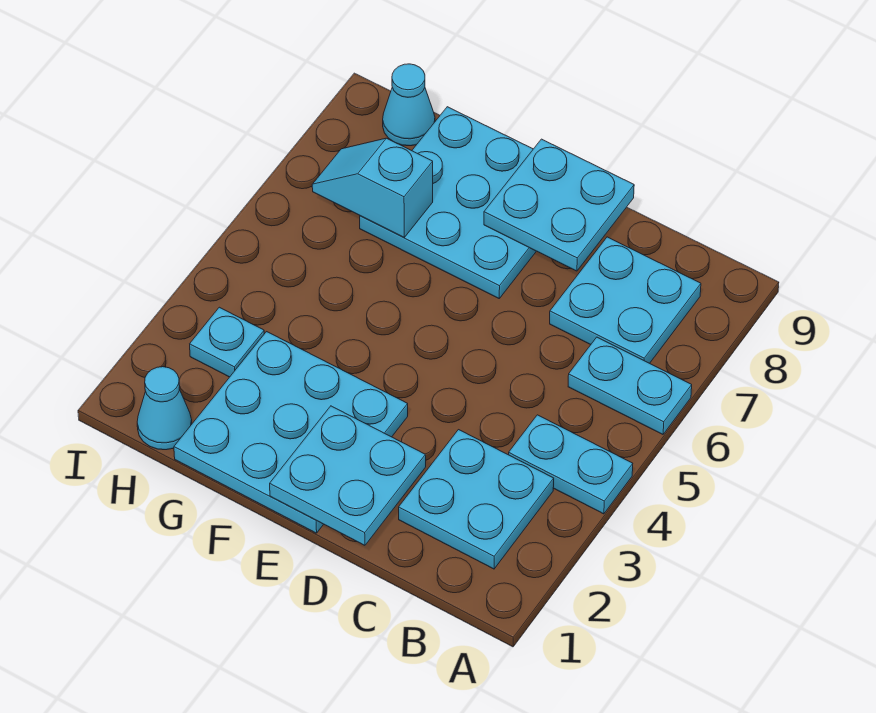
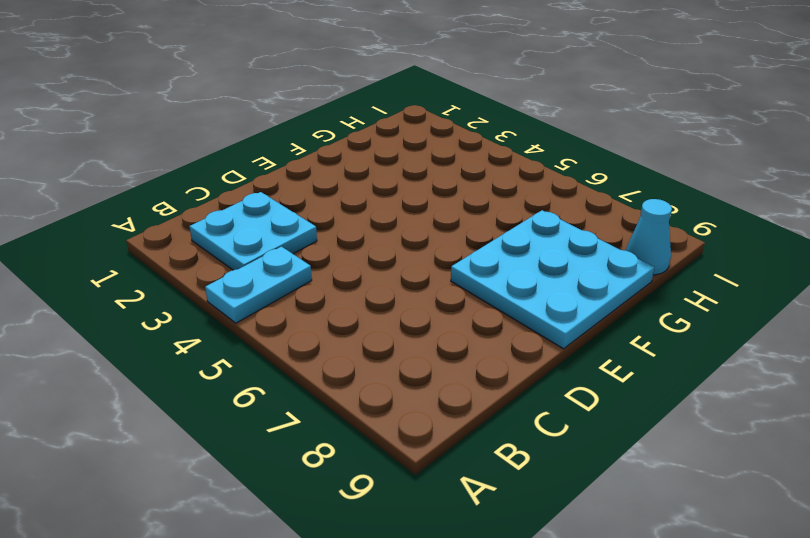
none -> cyan plate A6:B6 level 1
none -> cyan plate B7:C8 level 1
none -> cyan plate E1:G3 level 1

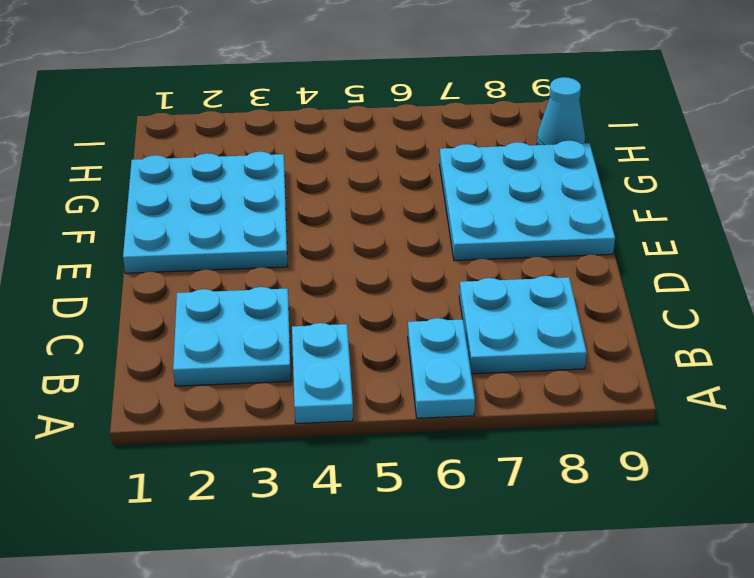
none -> cyan cone H1 level 1
none -> cyan plate H3 level 1
none -> cyan plate D1:E2 level 2

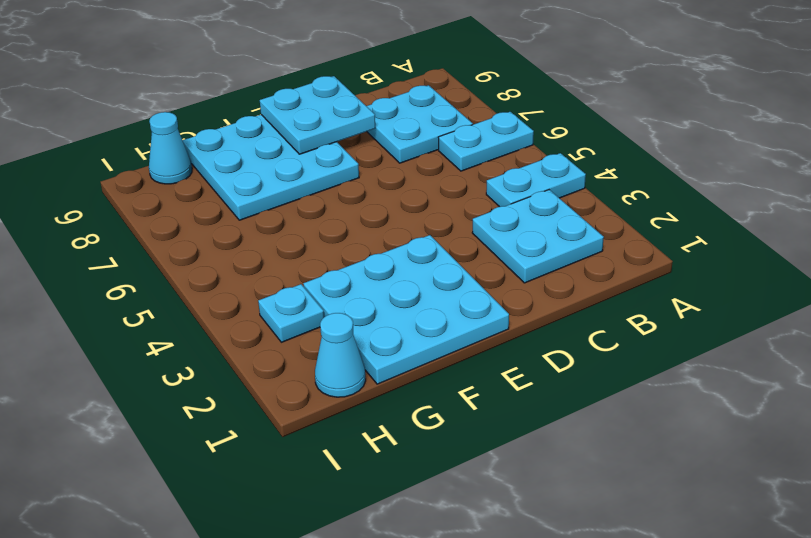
none -> cyan plate D1:E2 level 2
none -> cyan slope G7:H7 level 2 top G

